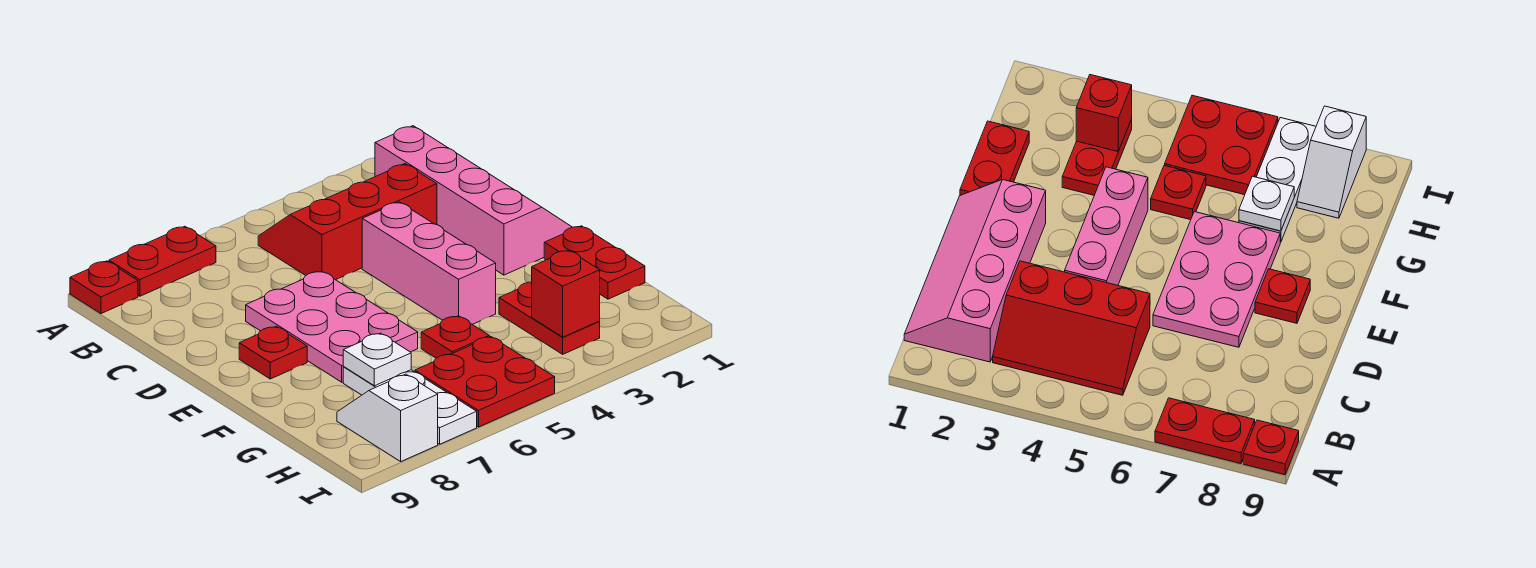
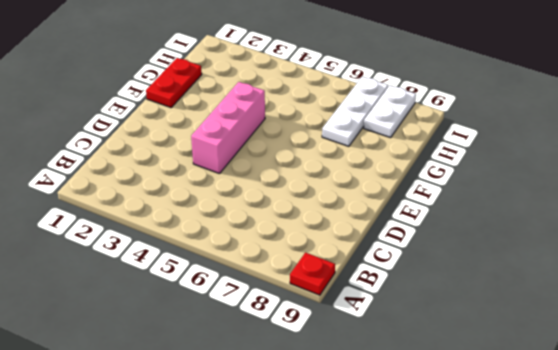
white plate H8:I8 level 1 -> white slope H8:I8 level 1 top I
none -> red plate A7:A8 level 1
none -> pink slope B1:E2 level 1 top 2
none -> red slope B3:C5 level 1 top C

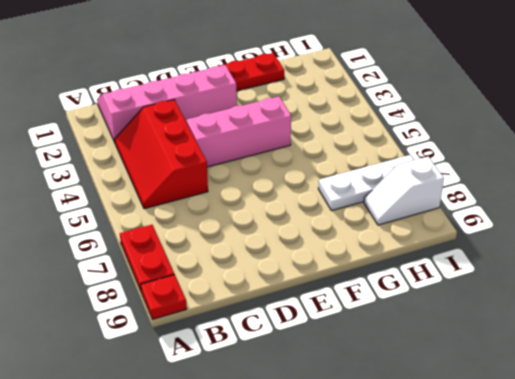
none -> pink plate D6:F7 level 1
none -> red plate E8 level 1
none -> red plate G3:H3 level 1

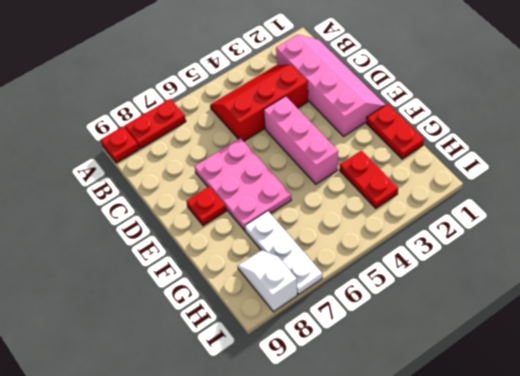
none -> red plate G5 level 1
none -> red plate H5:I6 level 1
none -> white plate G7 level 2

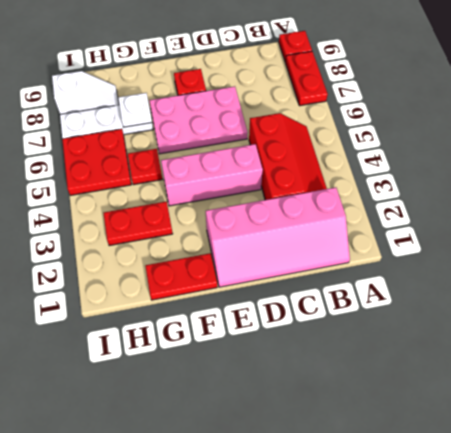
none -> red brick H3 level 2

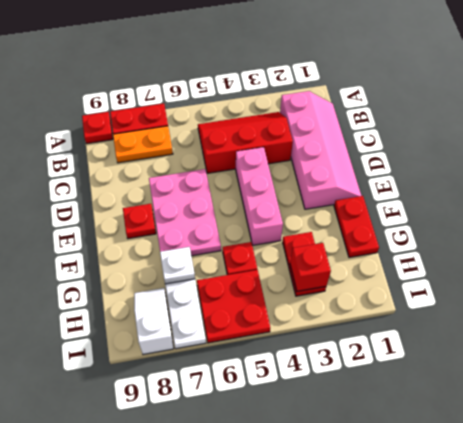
orange plate B7:B8 level 1 -> none

